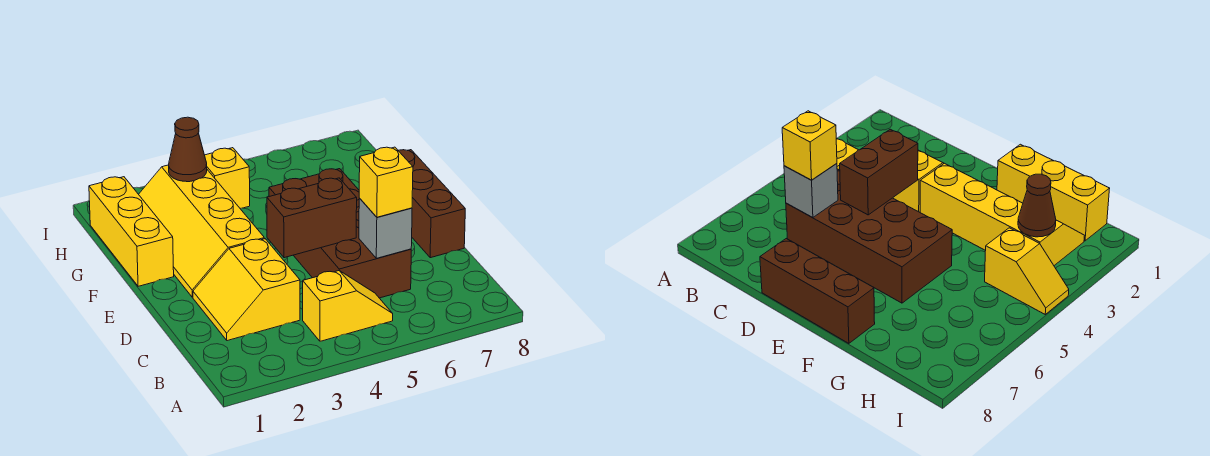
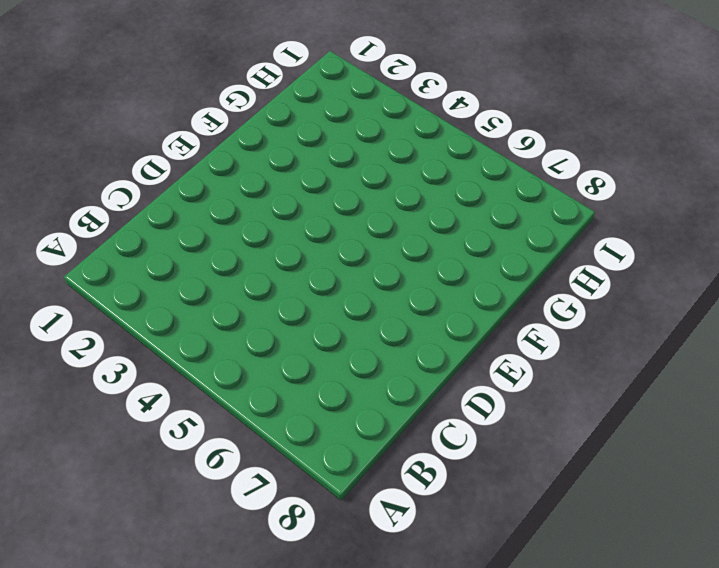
none -> yellow slope B4:B5 level 1 top 4
none -> yellow slope C2:D3 level 1 top 3

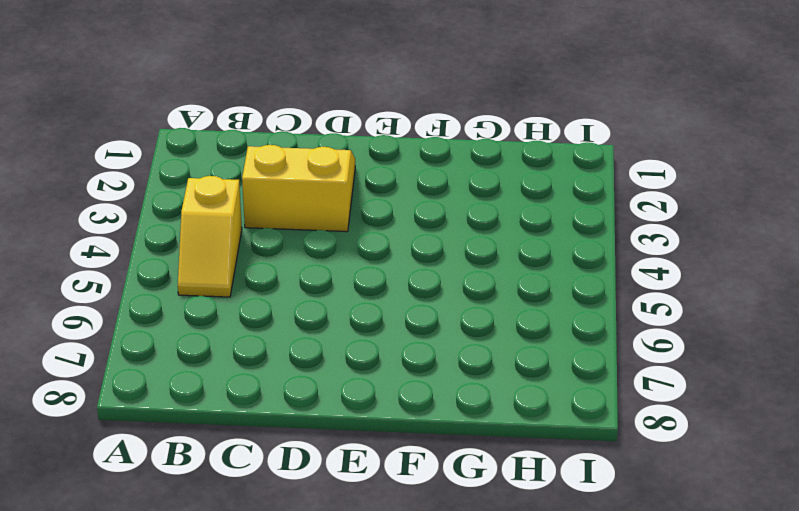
none -> brown brick C5:F6 level 1
none -> brown brick D8:F8 level 1

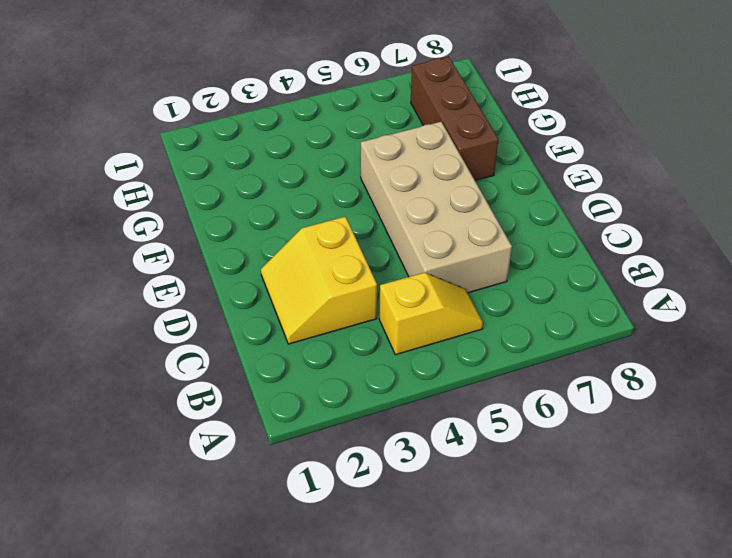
tan brick C5:F6 level 1 -> brown brick C5:F6 level 1
brown brick F7:H7 level 1 -> brown brick D8:F8 level 1
none -> yellow slope E2:H3 level 1 top 3
none -> yellow brick F1:H1 level 1

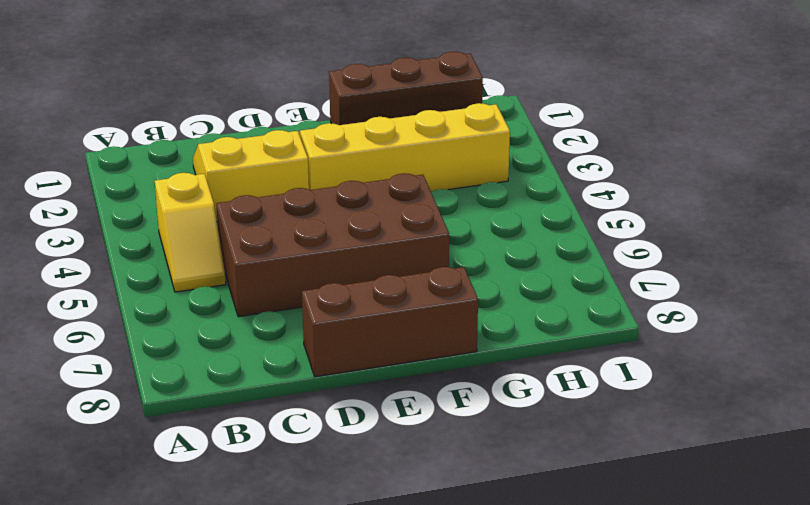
brown brick F1:H1 level 1 -> yellow brick F1:H1 level 1
none -> yellow slope H4:I4 level 1 top H
none -> grey brick C6 level 2

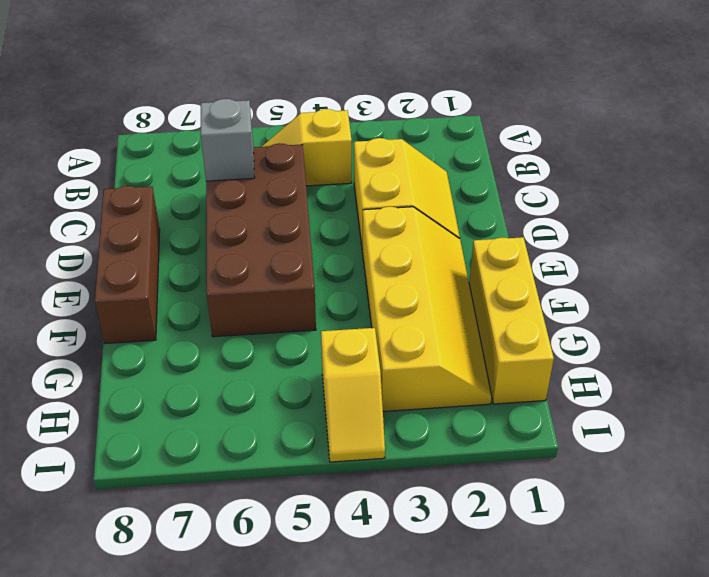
none -> brown brick D4:D5 level 2
none -> brown cone H3 level 2

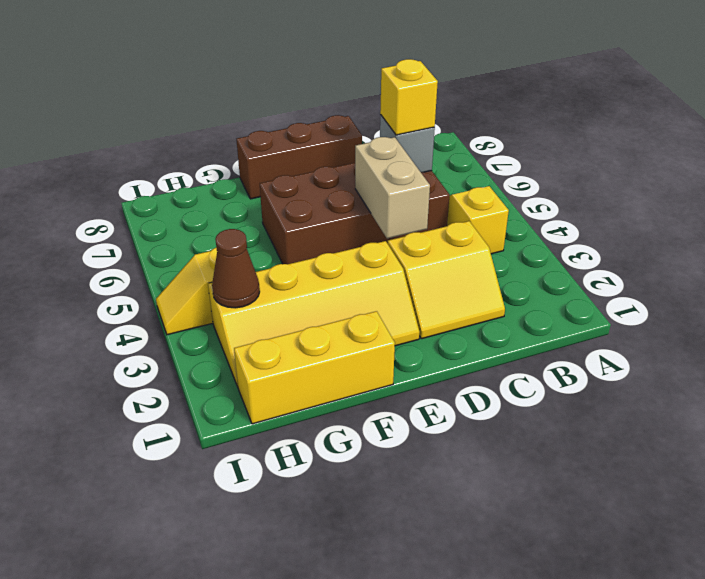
tan brick D4:D5 level 2 -> brown brick D4:D5 level 2

